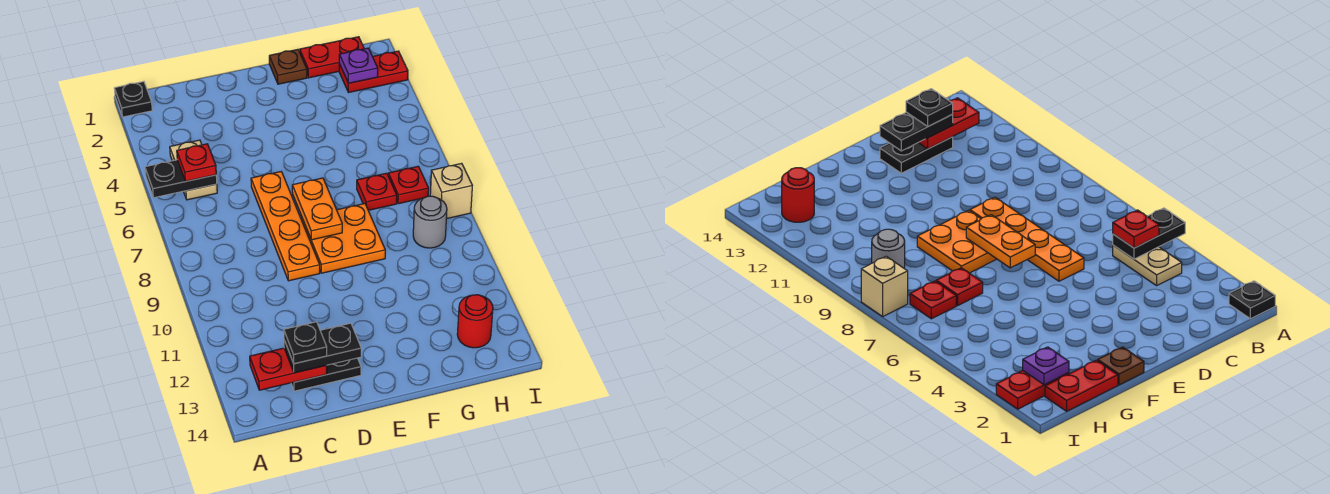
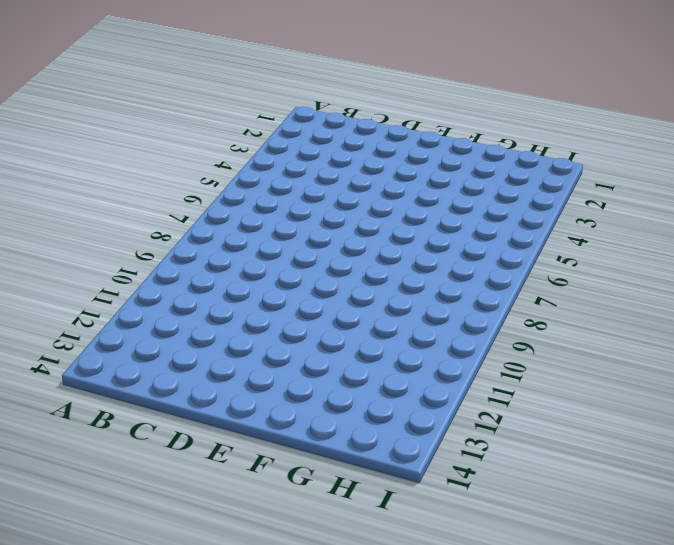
none -> black plate A1 level 1
none -> tan plate B4:B5 level 1
none -> black plate C13:D13 level 1

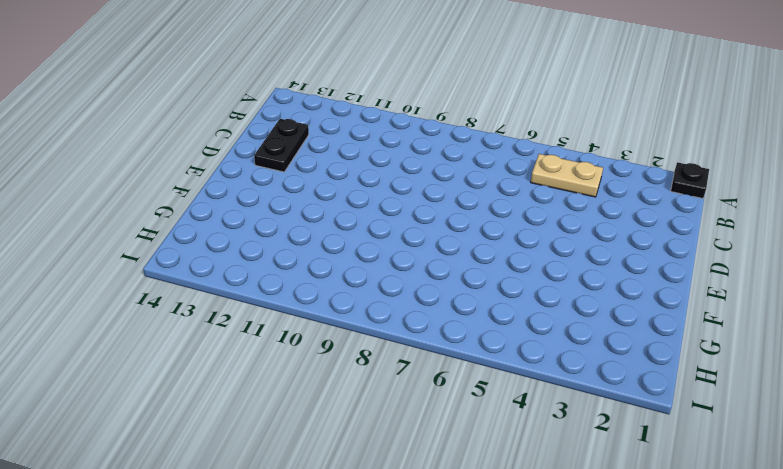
none -> orange plate D6:D9 level 1
none -> orange plate E8:F9 level 1
none -> brown plate F1 level 1

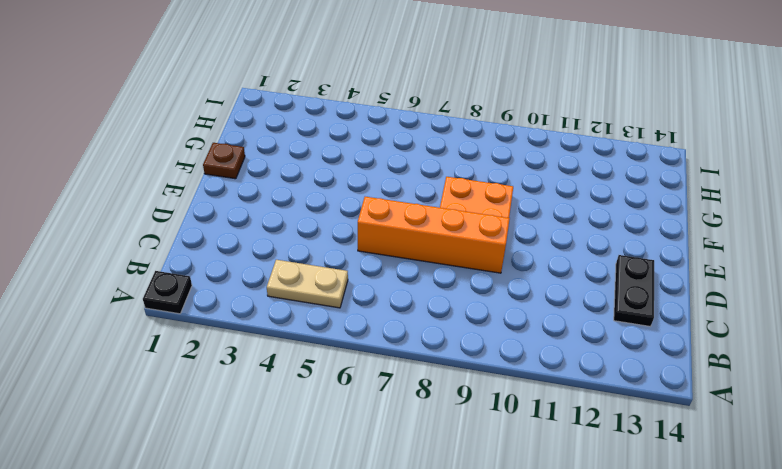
orange brick D6:D9 level 1 -> orange plate D6:D9 level 1
none -> red plate G1:H1 level 1
none -> red plate G7 level 1
none -> red plate H2:I2 level 1

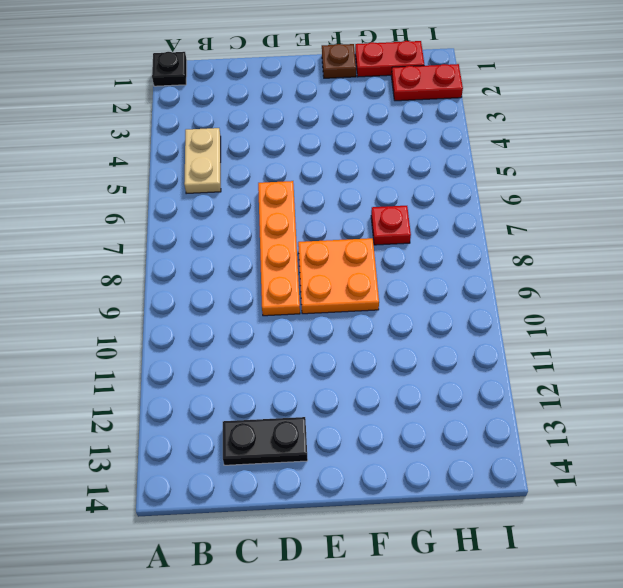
none -> red plate H7 level 1
none -> grey round brick H9 level 1
none -> red round brick H13 level 1

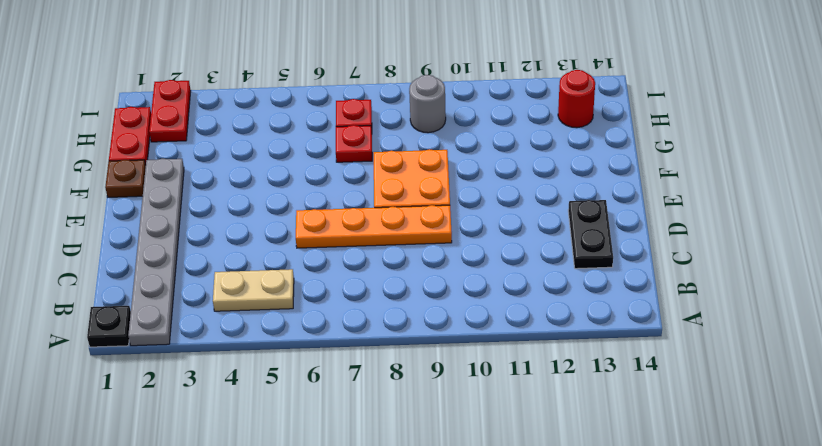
grey plate A2:F2 level 1 -> none
none -> tan brick I8 level 1
none -> black plate A5:B5 level 2
none -> red plate B13:C13 level 2

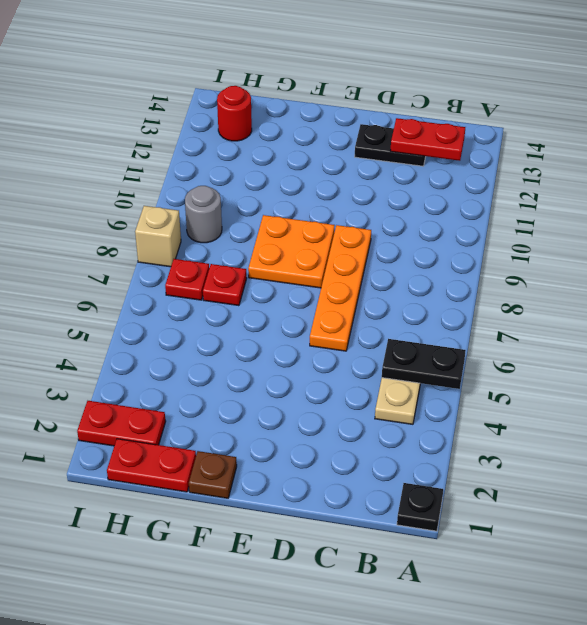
none -> orange plate E7:E8 level 2
none -> purple plate H2 level 2
none -> red plate B5 level 3

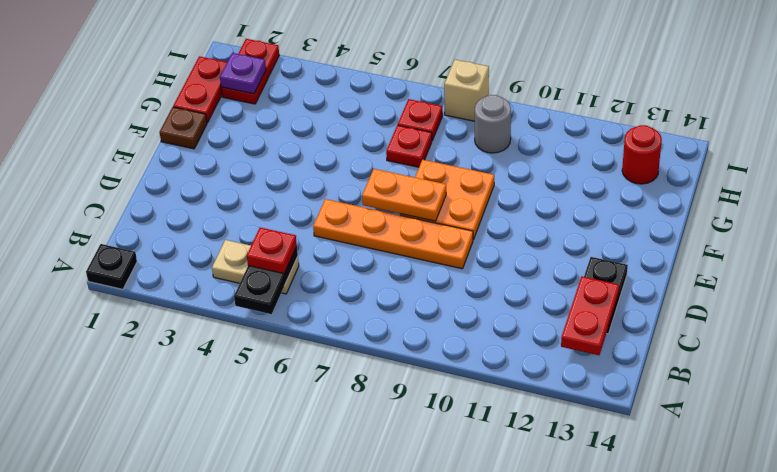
none -> black plate C13:D13 level 3
none -> black plate C13 level 4

